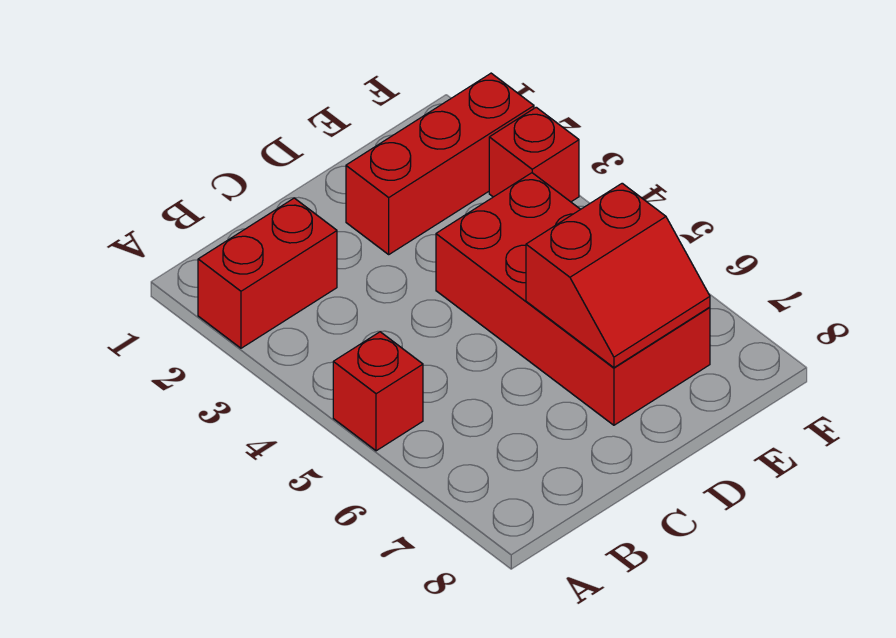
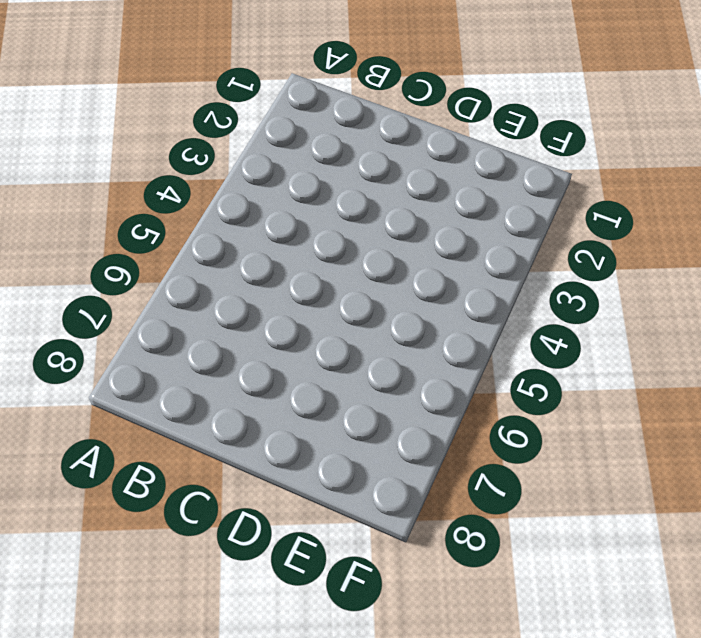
none -> red brick A2:B2 level 1
none -> red brick A5 level 1

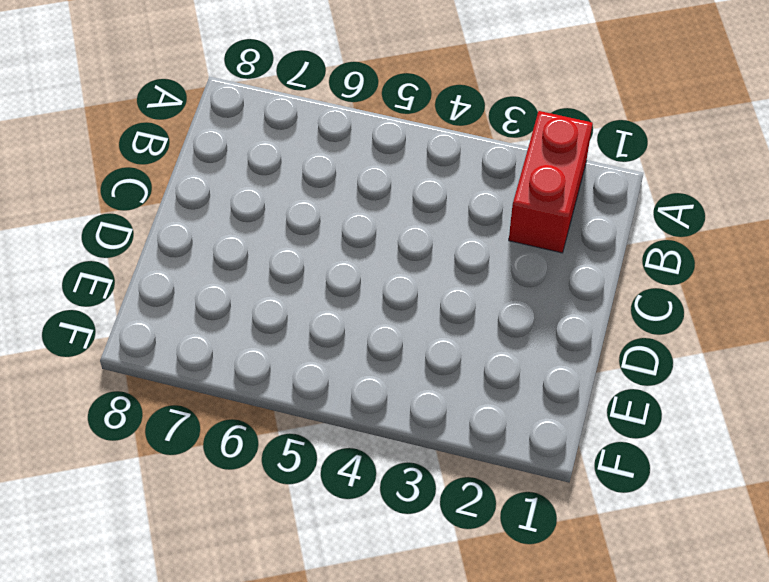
none -> red brick A5 level 1
none -> red brick D2:F2 level 1

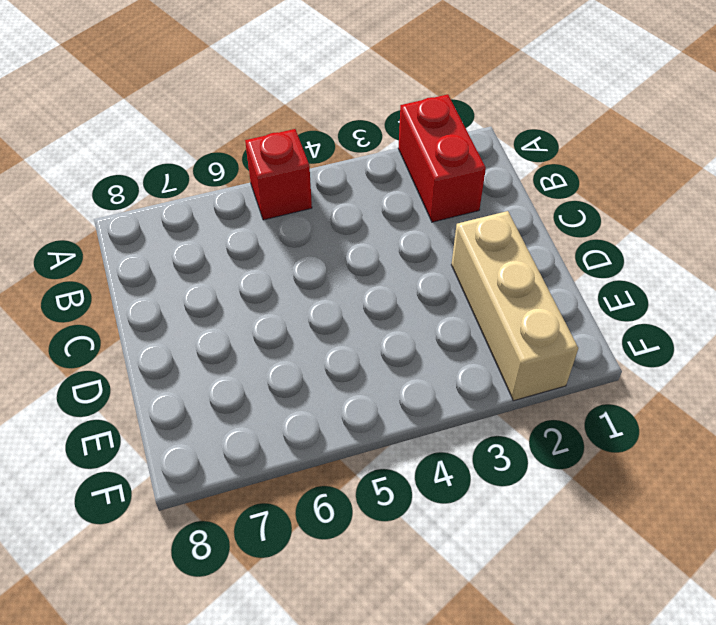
tan brick D2:F2 level 1 -> red brick D2:F2 level 1
none -> red brick D4:E7 level 1
none -> red brick F3 level 1

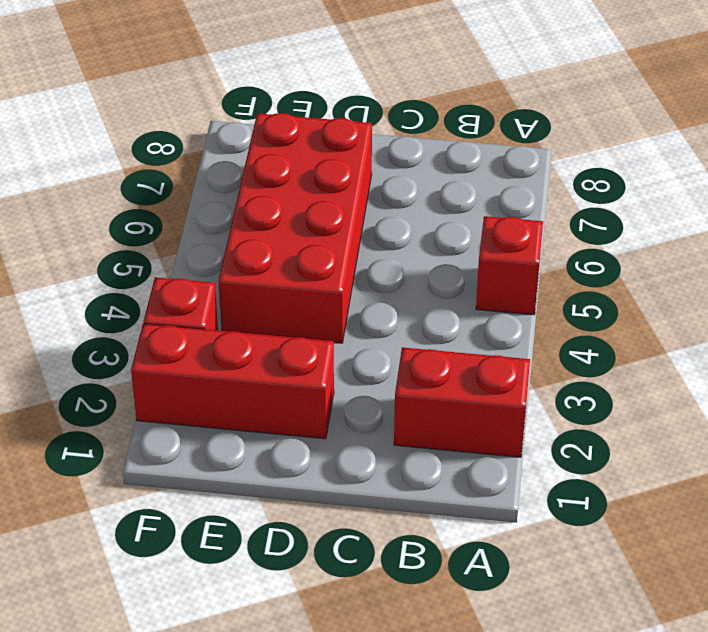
none -> red slope D6:E7 level 2 top 6

